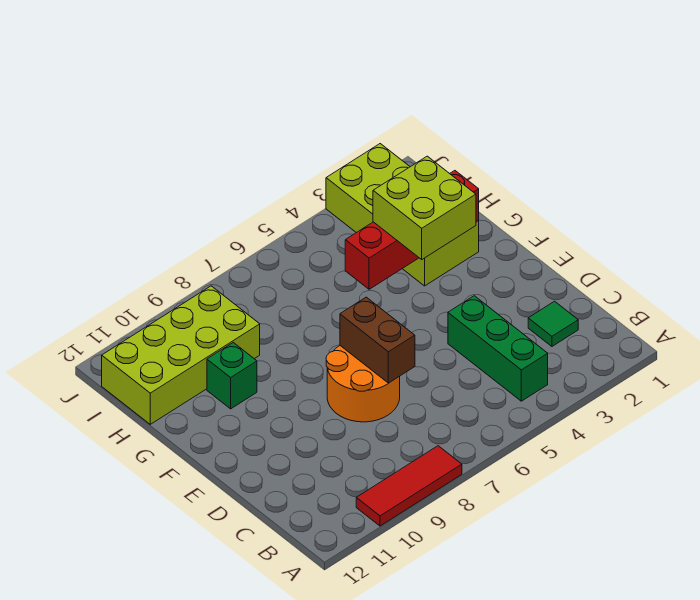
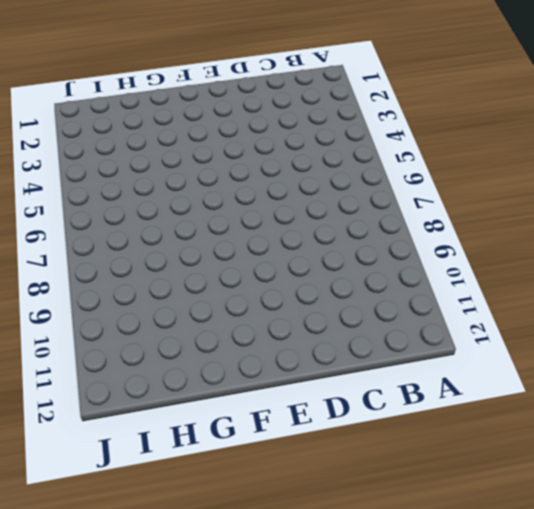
none -> red tile A8:A10 level 1
none -> green brick B4:D4 level 1

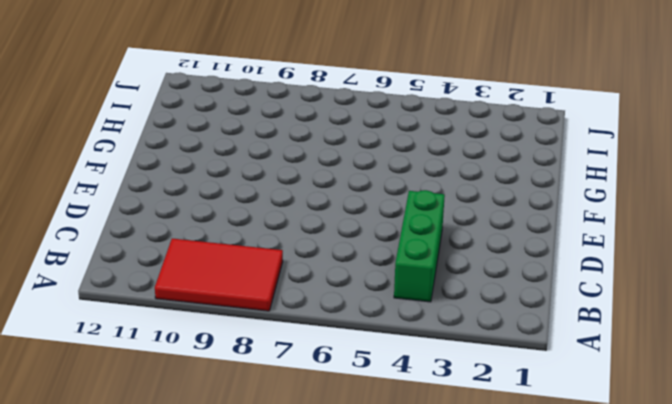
red tile A8:B10 level 1 -> red tile A8:A10 level 1
none -> green tile C2 level 1
none -> orange round brick D7:E8 level 1

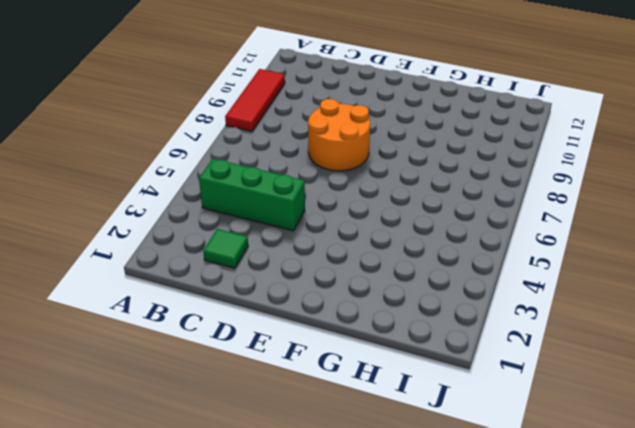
none -> lime brick G2:J3 level 1
none -> green brick G10 level 1

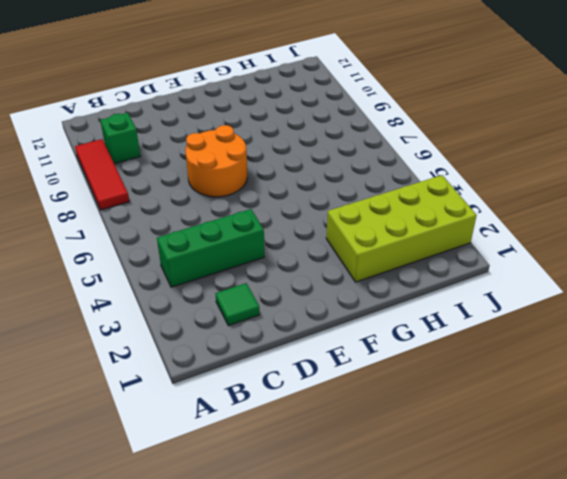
green brick B10 level 1 -> green brick G10 level 1
none -> lime brick H9:I12 level 1
none -> brown brick D7:E7 level 2

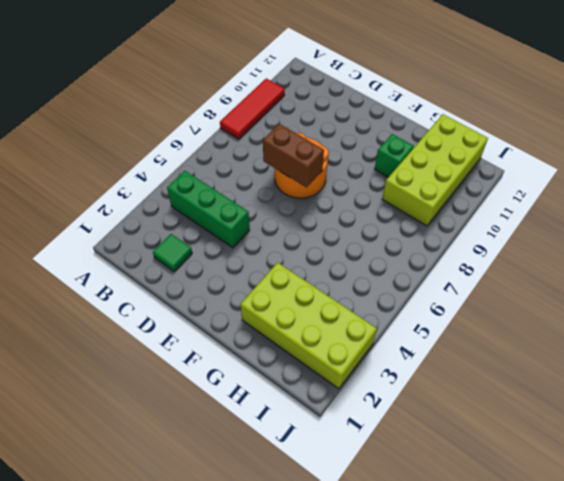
none -> red brick G2:G5 level 2
none -> lime brick F3:G4 level 3

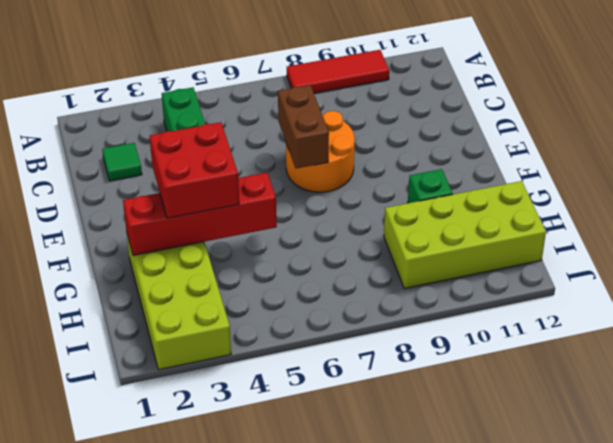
red brick F3:G4 level 3 -> lime brick F3:G4 level 3

